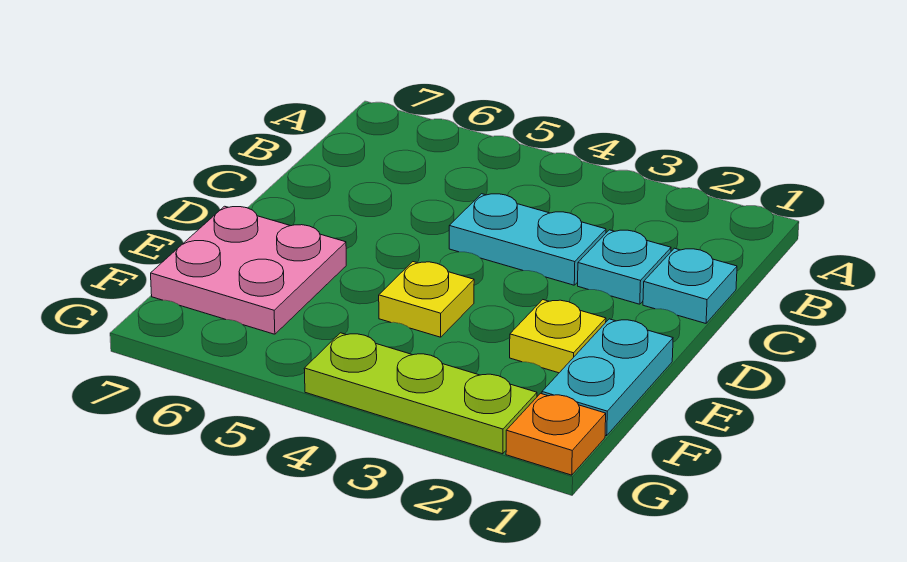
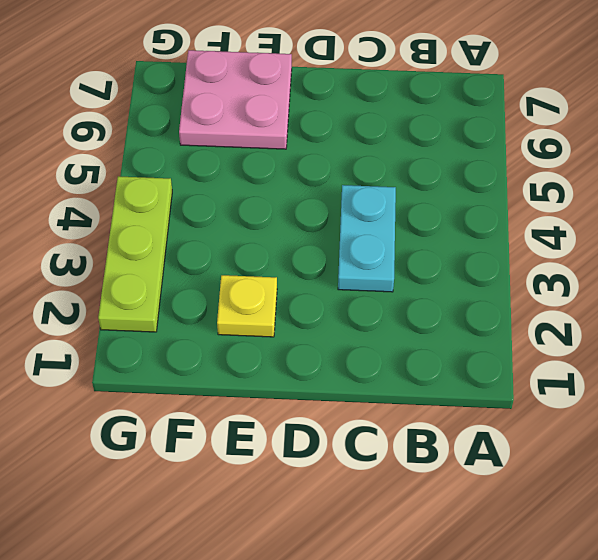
none -> cyan plate C1 level 1
none -> cyan plate C2 level 1

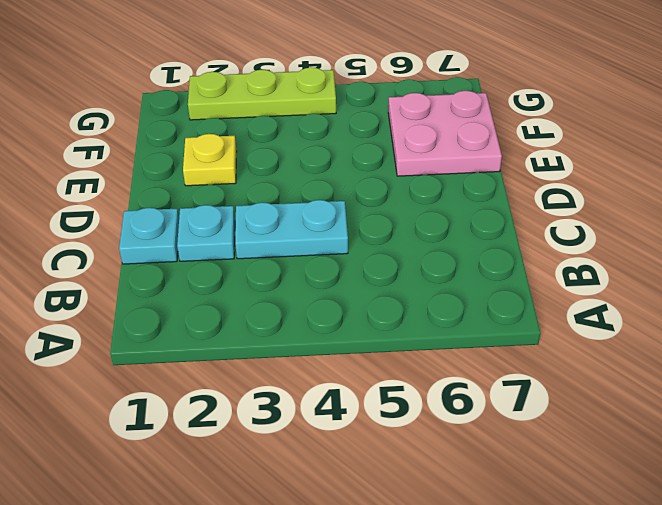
none -> cyan plate E1:F1 level 1
none -> yellow plate E4 level 1

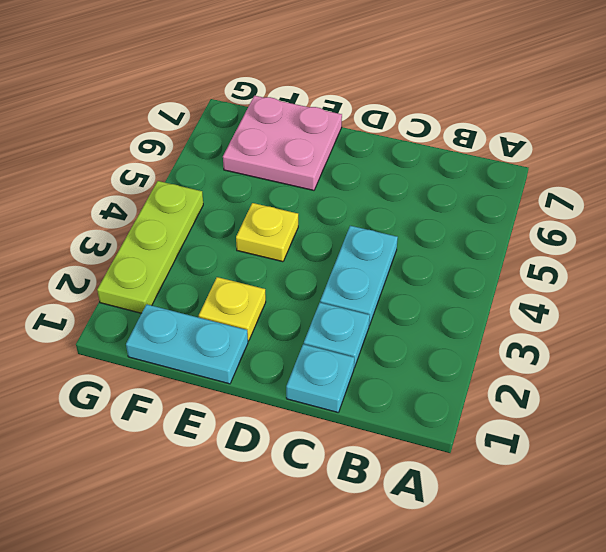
none -> orange plate G1 level 1

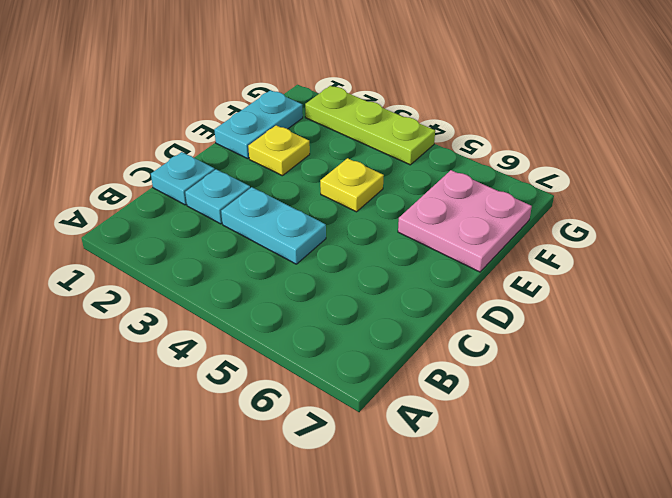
none -> orange plate G1 level 1

